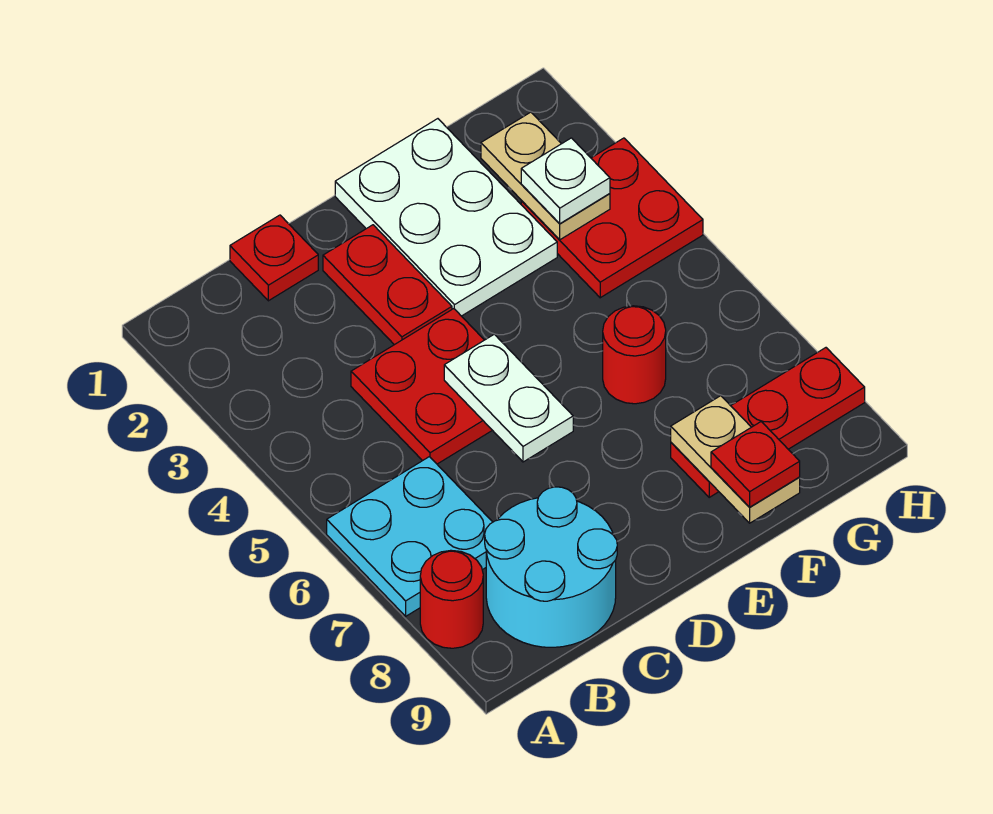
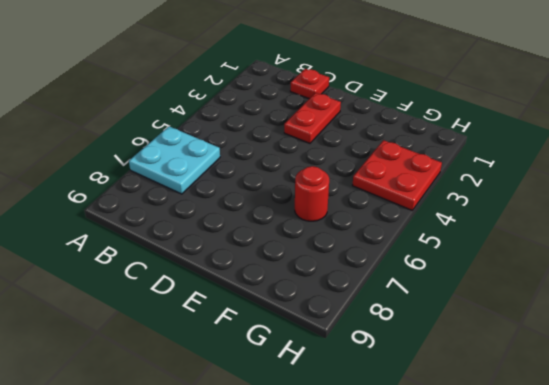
none -> red round brick A8 level 1
none -> cyan round brick B8:C9 level 1
none -> red plate C4:D5 level 1

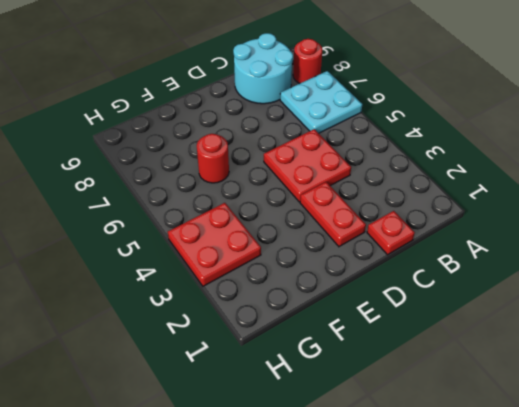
none -> white plate E1:F3 level 1
none -> red plate F8:H8 level 1
none -> white plate D5:D6 level 2

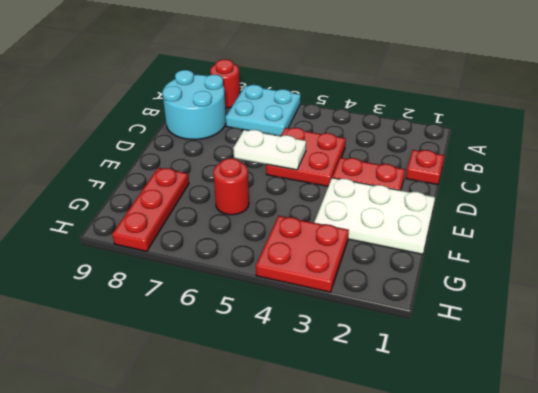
none -> tan plate F8:F9 level 2
none -> tan plate G2:G3 level 2
none -> red plate F9 level 3

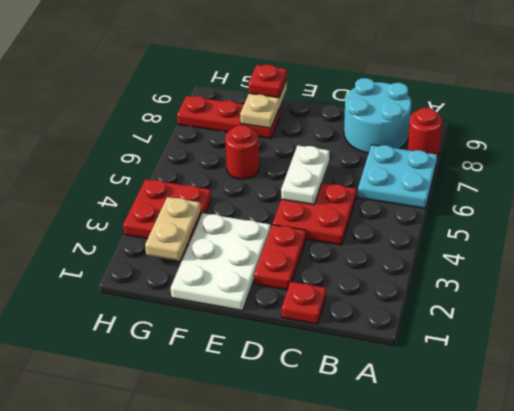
none -> white plate G3 level 3

